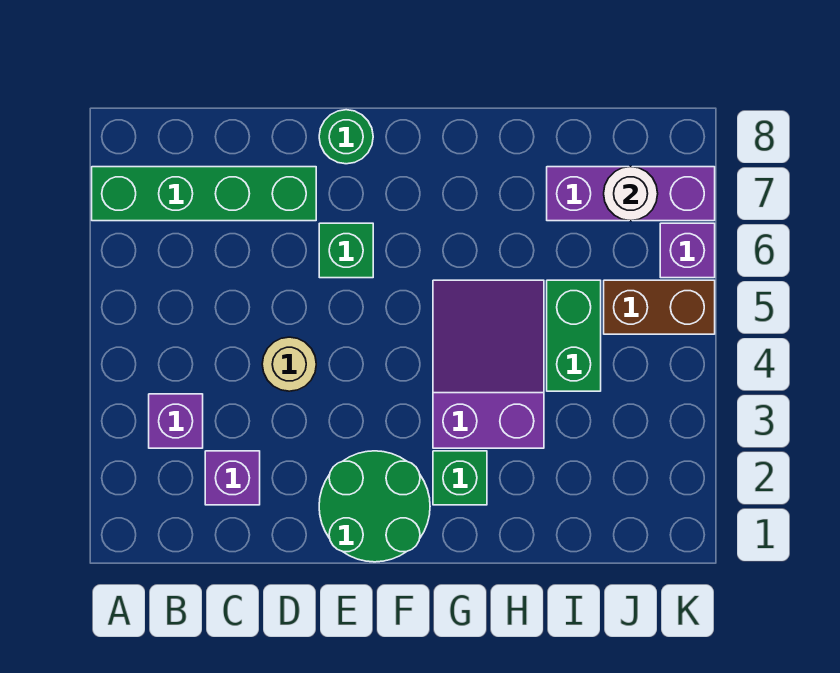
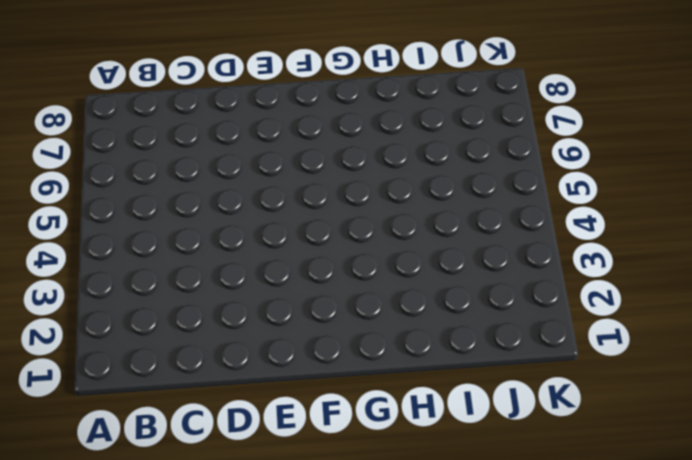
none -> green brick A7:D7 level 1
none -> purple brick B3 level 1
none -> purple brick C2 level 1

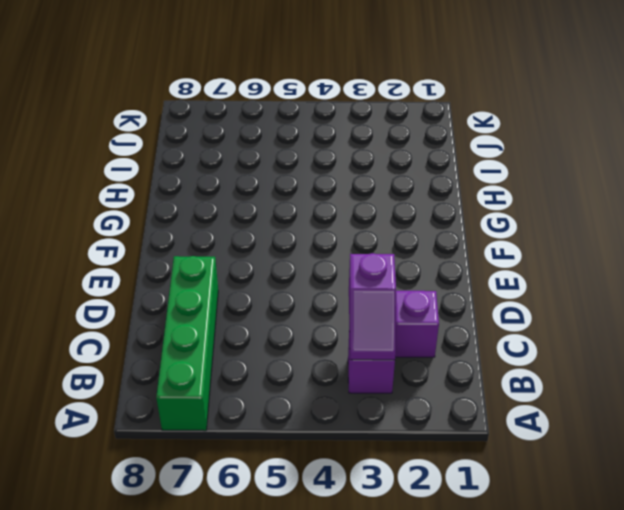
purple slope B3:C3 level 2 top C -> none
none -> tan round brick D4 level 1
none -> green round brick E1:F2 level 1
none -> green brick E6 level 1

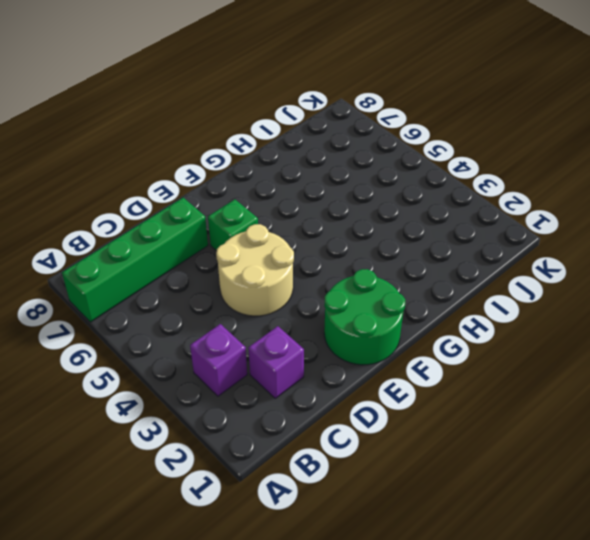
tan round brick D4:E5 level 1 -> tan round brick D4 level 1
none -> green round brick E8 level 1
none -> green brick G2 level 1
none -> purple slope G3:H5 level 1 top 3

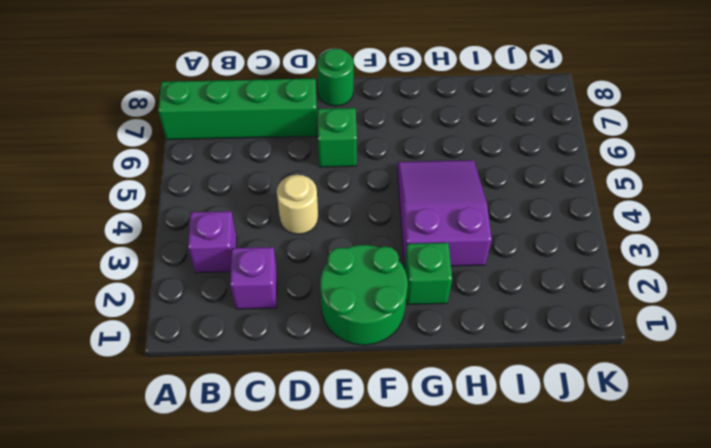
none -> green brick I4:I5 level 1
none -> purple brick I7:K7 level 1
none -> brown brick J5:K5 level 1

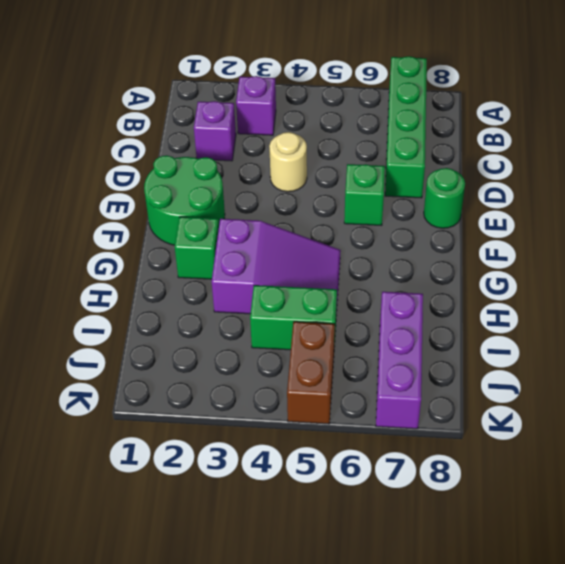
none -> purple brick K6 level 1
none -> white round brick J7 level 2

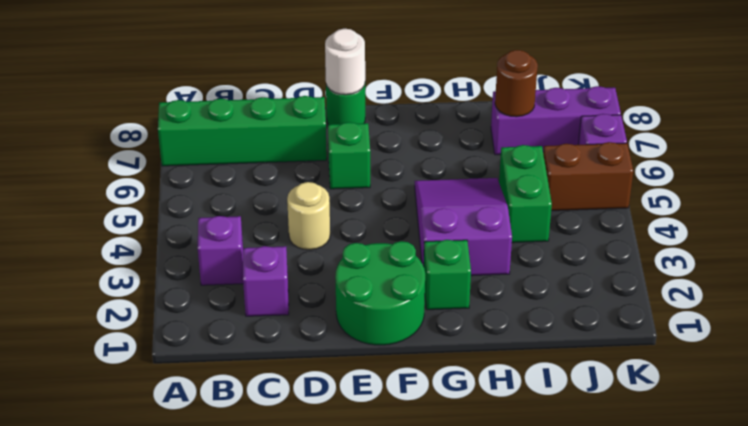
white round brick E8 level 2 -> white round brick J7 level 2
brown round brick I7 level 2 -> none

